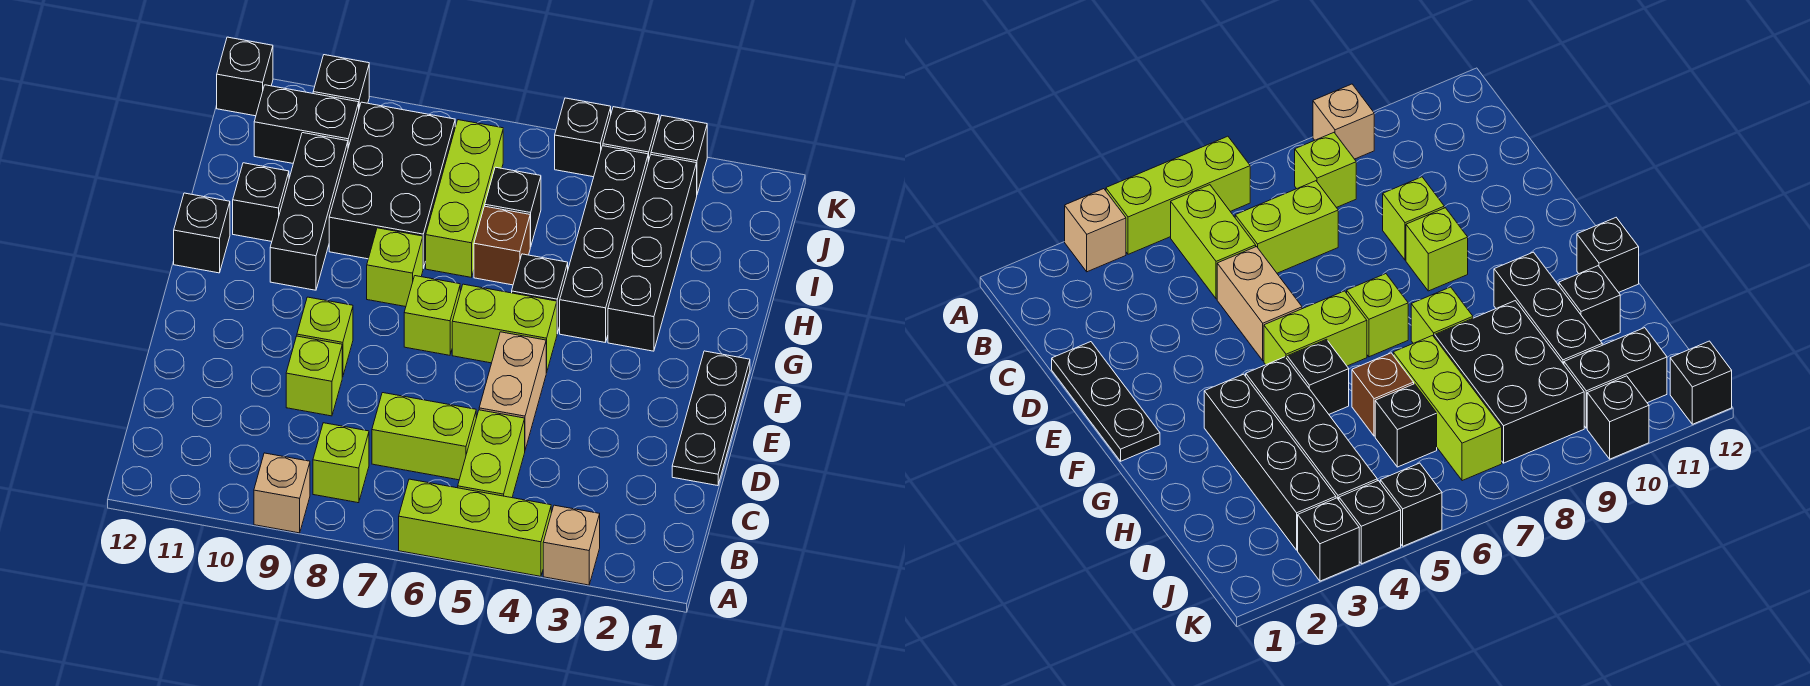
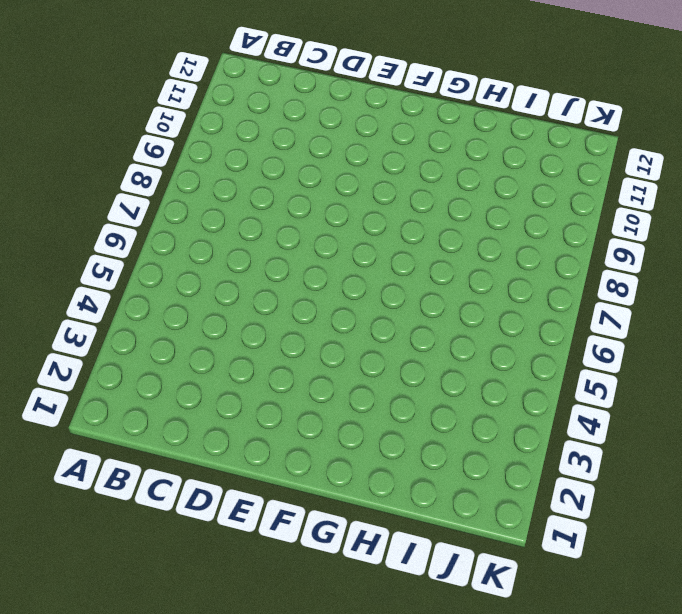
none -> tan brick A3 level 1
none -> lime brick A4:A6 level 1
none -> tan brick A9 level 1

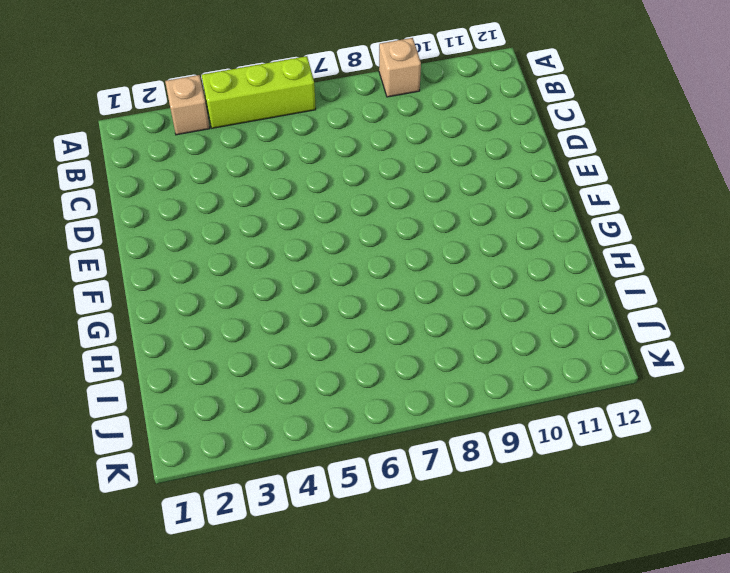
none -> lime brick B5:C5 level 1
none -> lime brick B8 level 1
none -> lime brick C6:C7 level 1

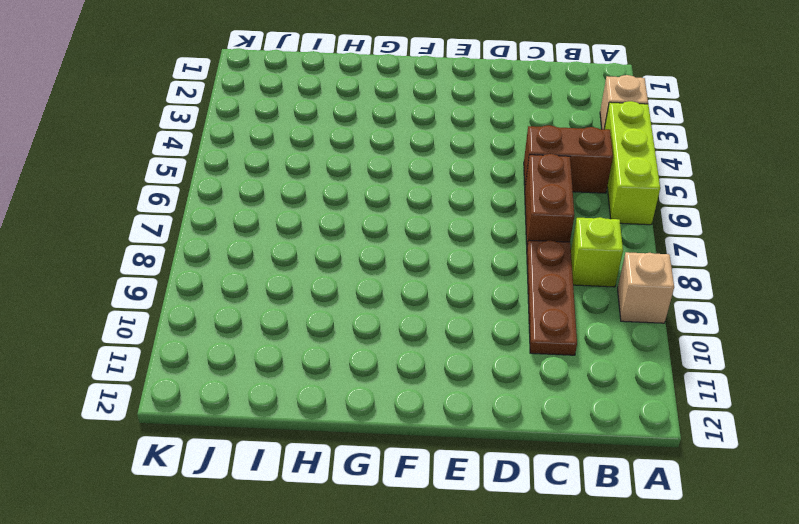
brown brick B5:C5 level 1 -> lime brick B5:C5 level 1
brown brick C6:C7 level 1 -> lime brick C6:C7 level 1
brown plate C8:C10 level 1 -> none
none -> black plate D1:F1 level 1
none -> tan brick D5:E5 level 1
none -> lime brick D9 level 1

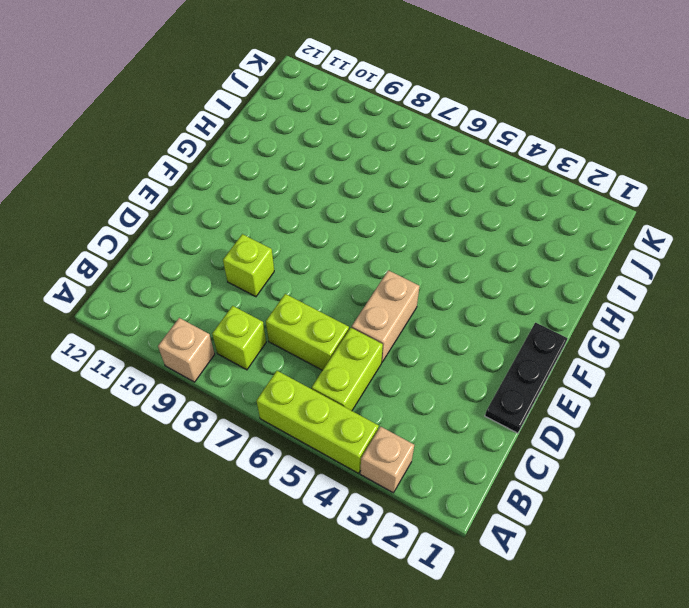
none -> lime brick E9 level 1
none -> lime brick F5:F6 level 1
none -> lime brick F7 level 1

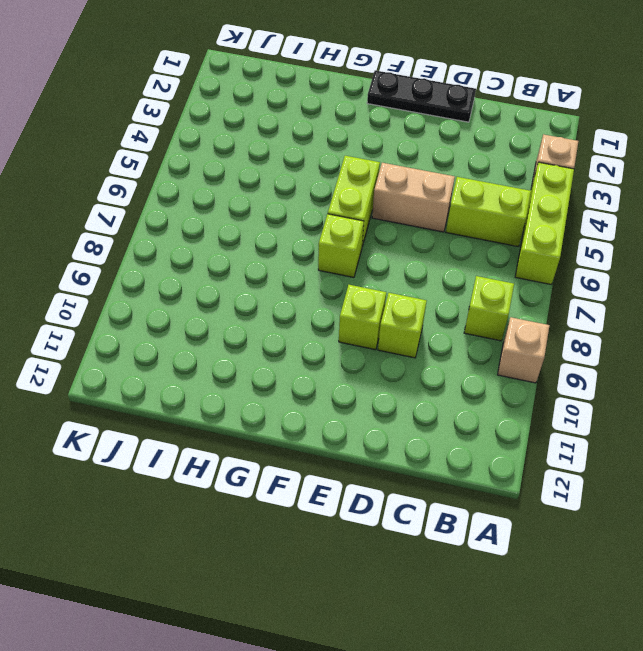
none -> lime brick C6:C7 level 1
none -> black brick G3:J3 level 1
none -> black brick G4:J4 level 1

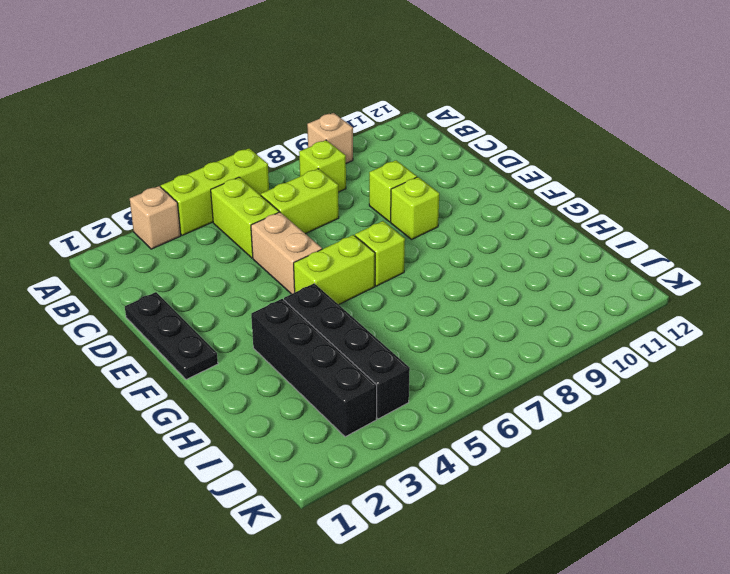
none -> black brick G5 level 1
none -> lime brick G8 level 1
none -> black brick G10:I10 level 1

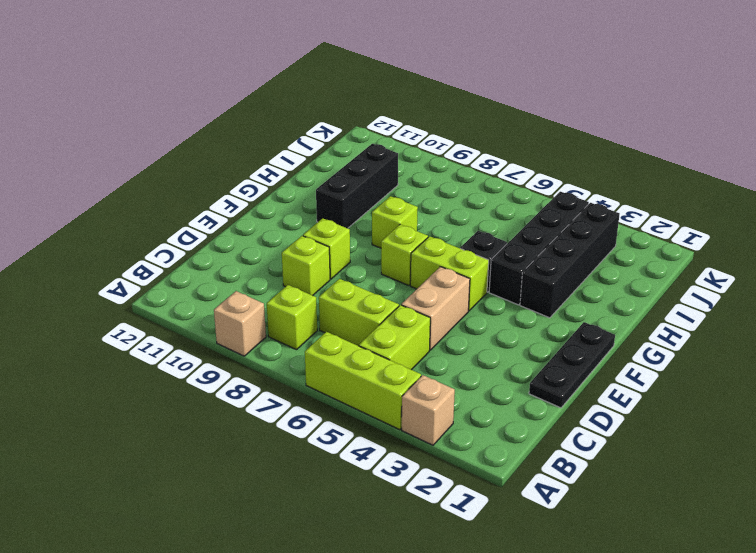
none -> black brick G12 level 1
none -> brown brick H6 level 1
none -> lime brick H7:J7 level 1

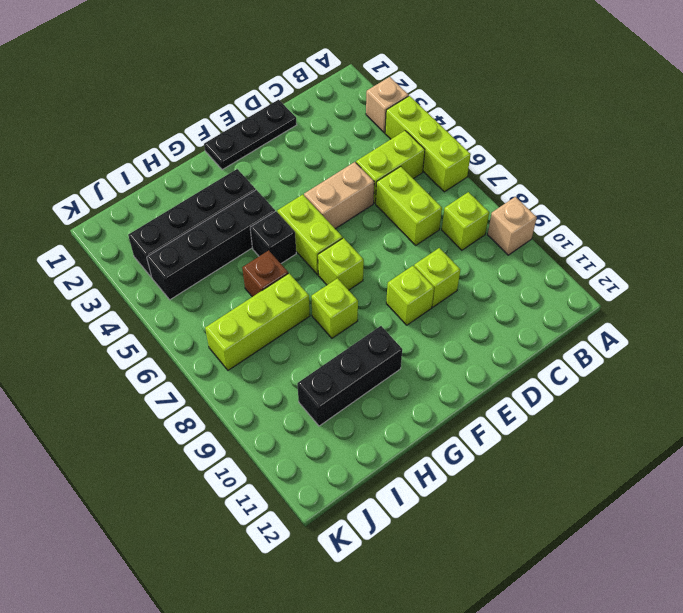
none -> black brick G12 level 1
none -> black brick H8:J9 level 1
none -> black brick H11 level 1

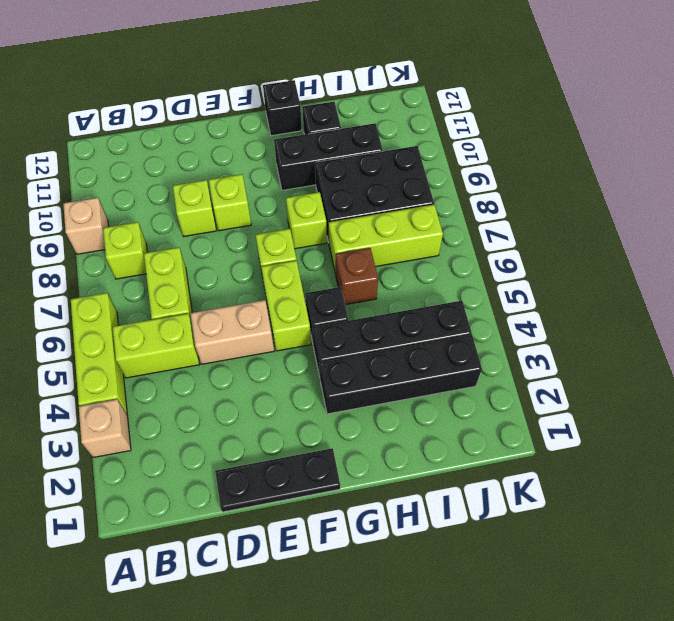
none -> black brick I6 level 1
none -> black brick J10:J11 level 1
none -> black brick K3 level 1

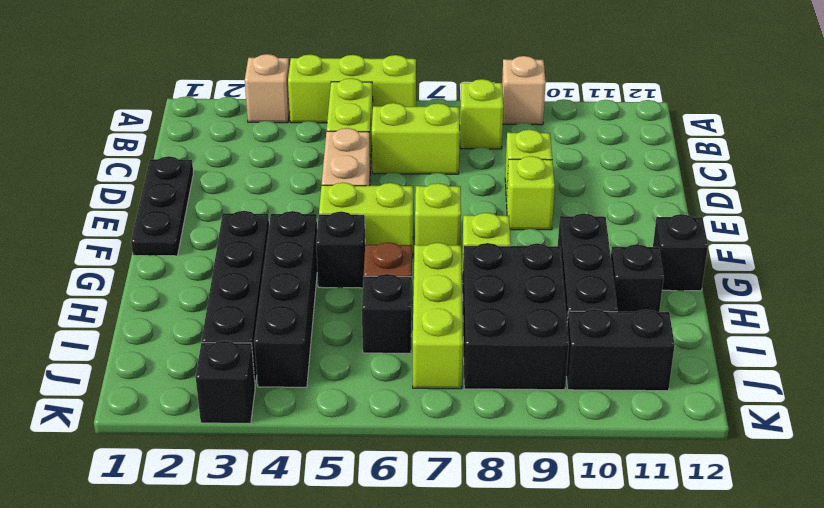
none -> black brick K4 level 1
none -> black brick K5 level 1
none -> black brick K10 level 1

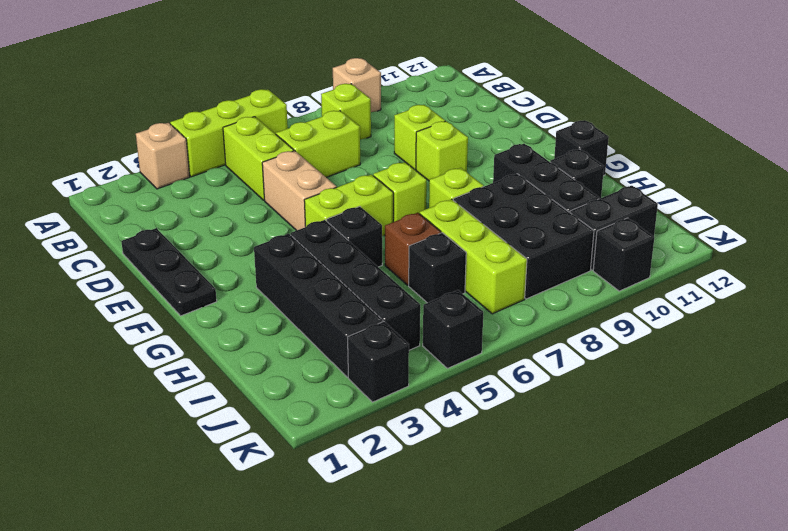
none -> black brick K4 level 1
none -> black brick K12 level 1

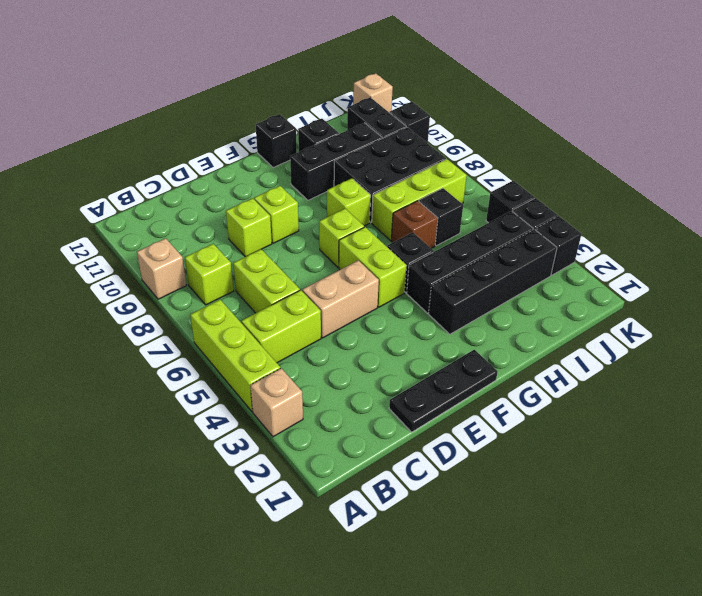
tan brick K12 level 1 -> black brick K12 level 1

